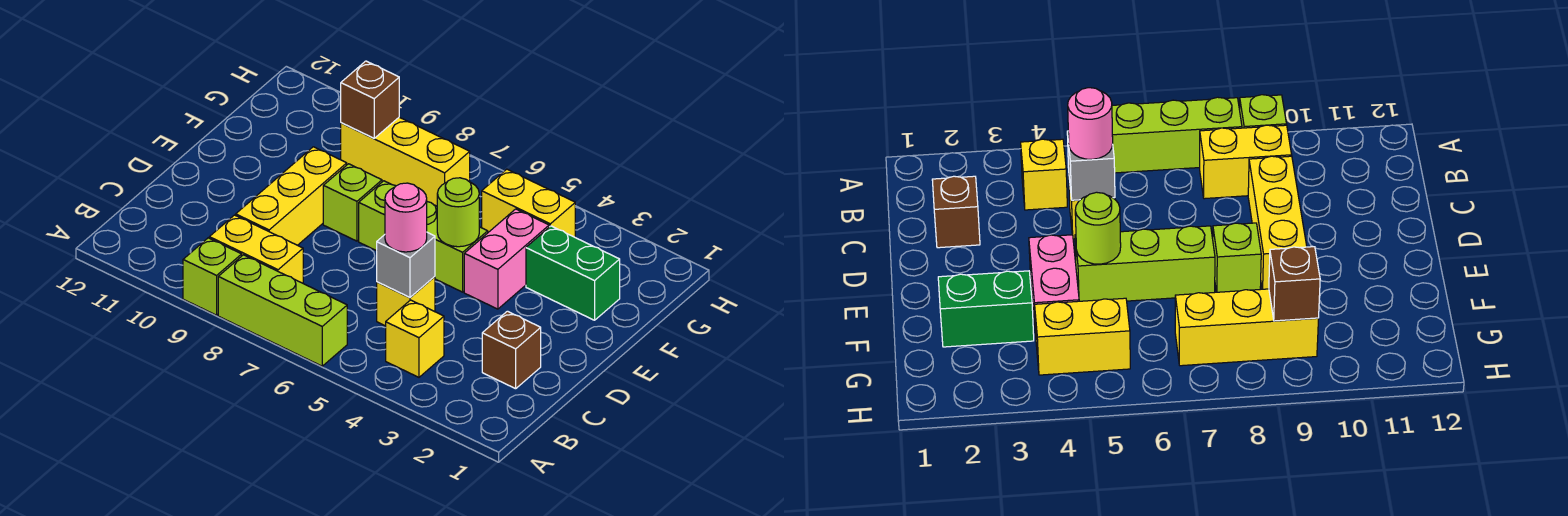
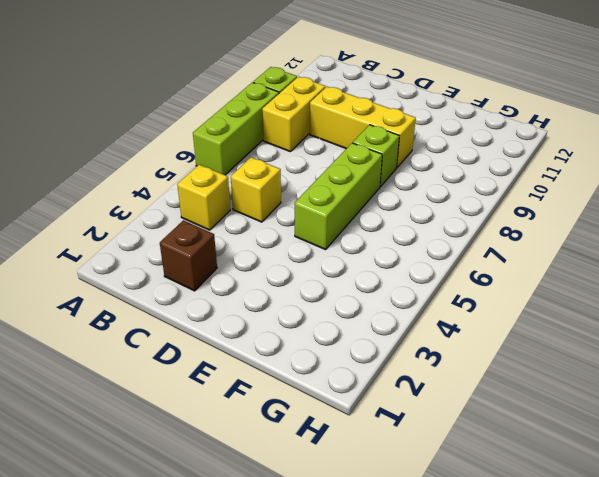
none -> pink brick E4:F4 level 1
none -> green brick F2:F3 level 1
none -> yellow brick G4:G5 level 1

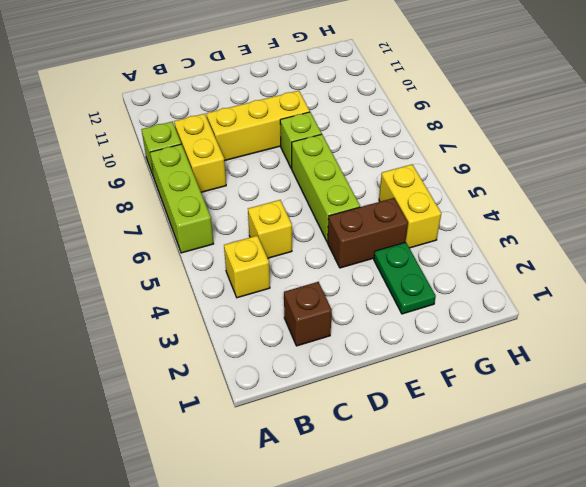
brown brick E4:F4 level 1 -> pink brick E4:F4 level 1
green plate F2:F3 level 1 -> green brick F2:F3 level 1
none -> yellow brick G7:G9 level 1
none -> grey brick C5 level 2
none -> lime round brick E5 level 2

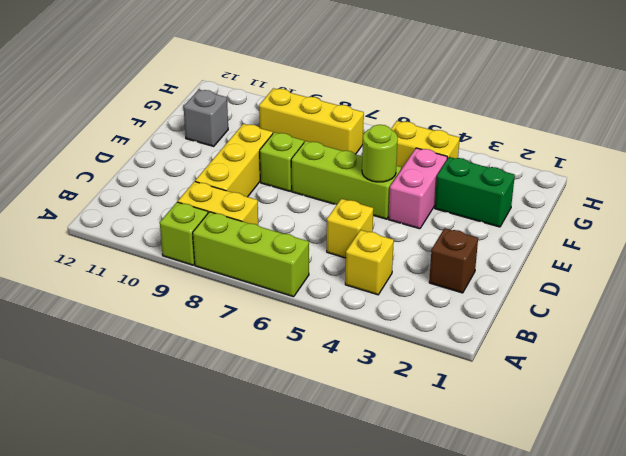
grey brick F11 level 1 -> grey brick C5 level 2
none -> brown brick G9 level 2
none -> pink round brick C5 level 3

